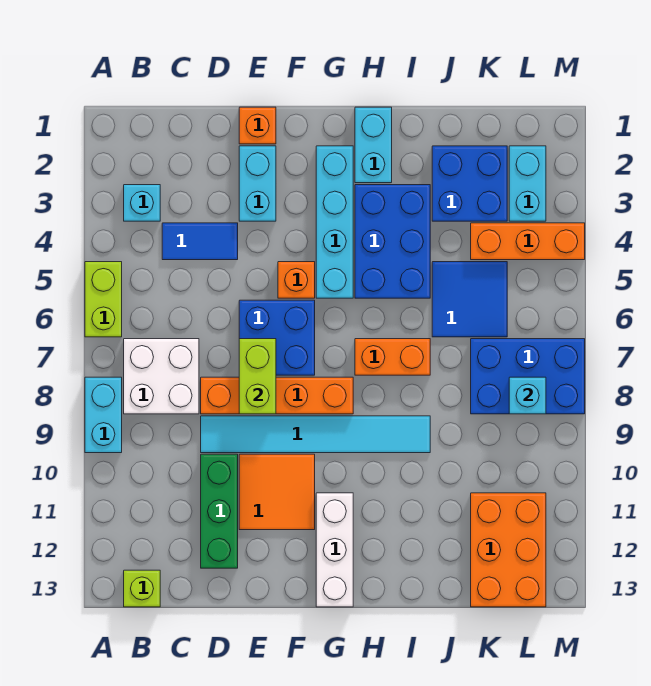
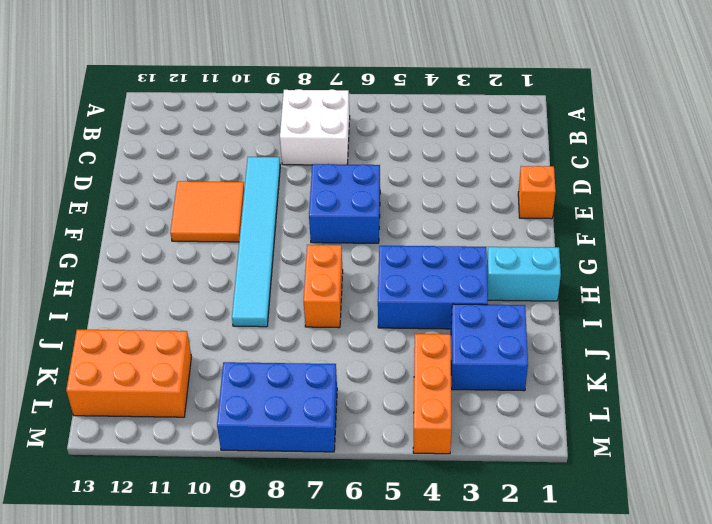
blue brick L7:M9 level 1 -> blue brick K7:M8 level 1
none -> lime brick A5:A6 level 1
none -> cyan brick A8:A9 level 1
none -> cyan brick B3 level 1

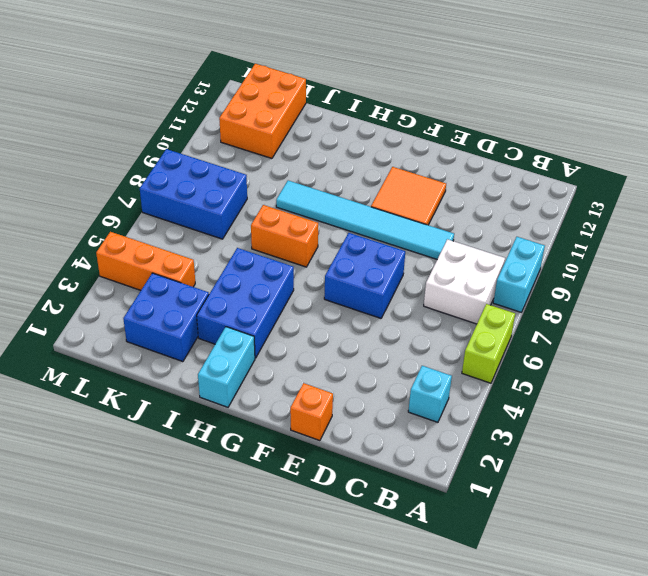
none -> lime brick B13 level 1
none -> blue tile C4:D4 level 1
none -> orange brick D8:G8 level 1

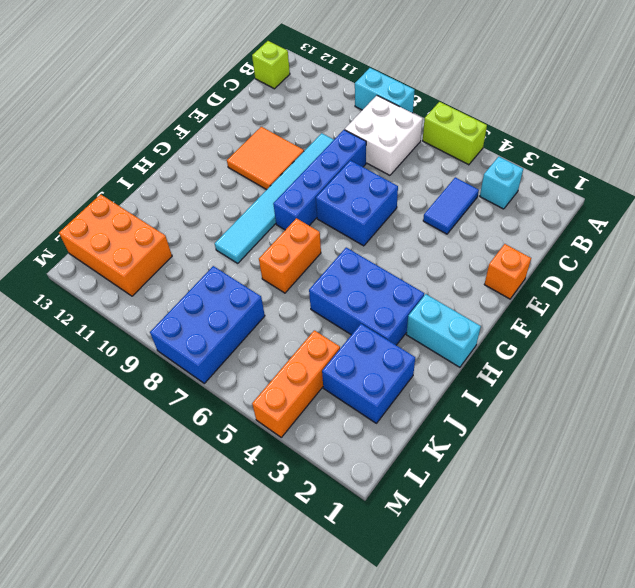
blue brick D8:G8 level 1 -> orange brick D8:G8 level 1
none -> green brick D10:D12 level 1
none -> cyan brick E2:E3 level 1
none -> orange brick F5 level 1

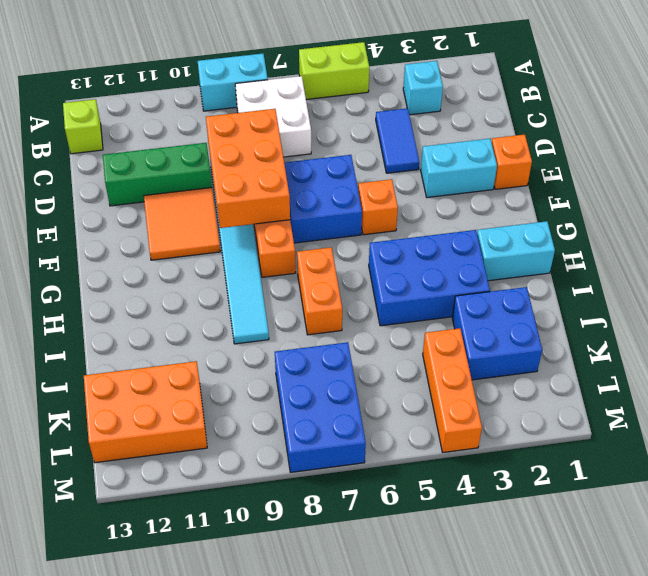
orange brick D8:F9 level 2 -> lime brick E7:E8 level 2
none -> cyan brick G2:G5 level 1
none -> white brick G11:G13 level 1
none -> blue tile J5:K6 level 1

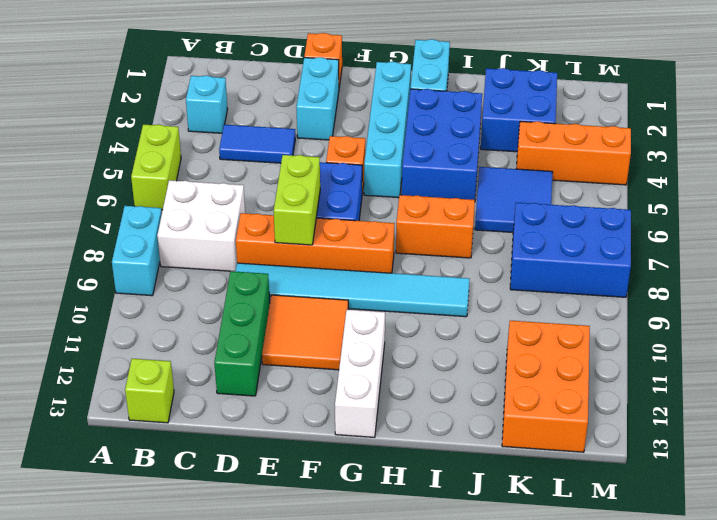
none -> cyan brick L2:L3 level 1
none -> cyan brick L8 level 2

